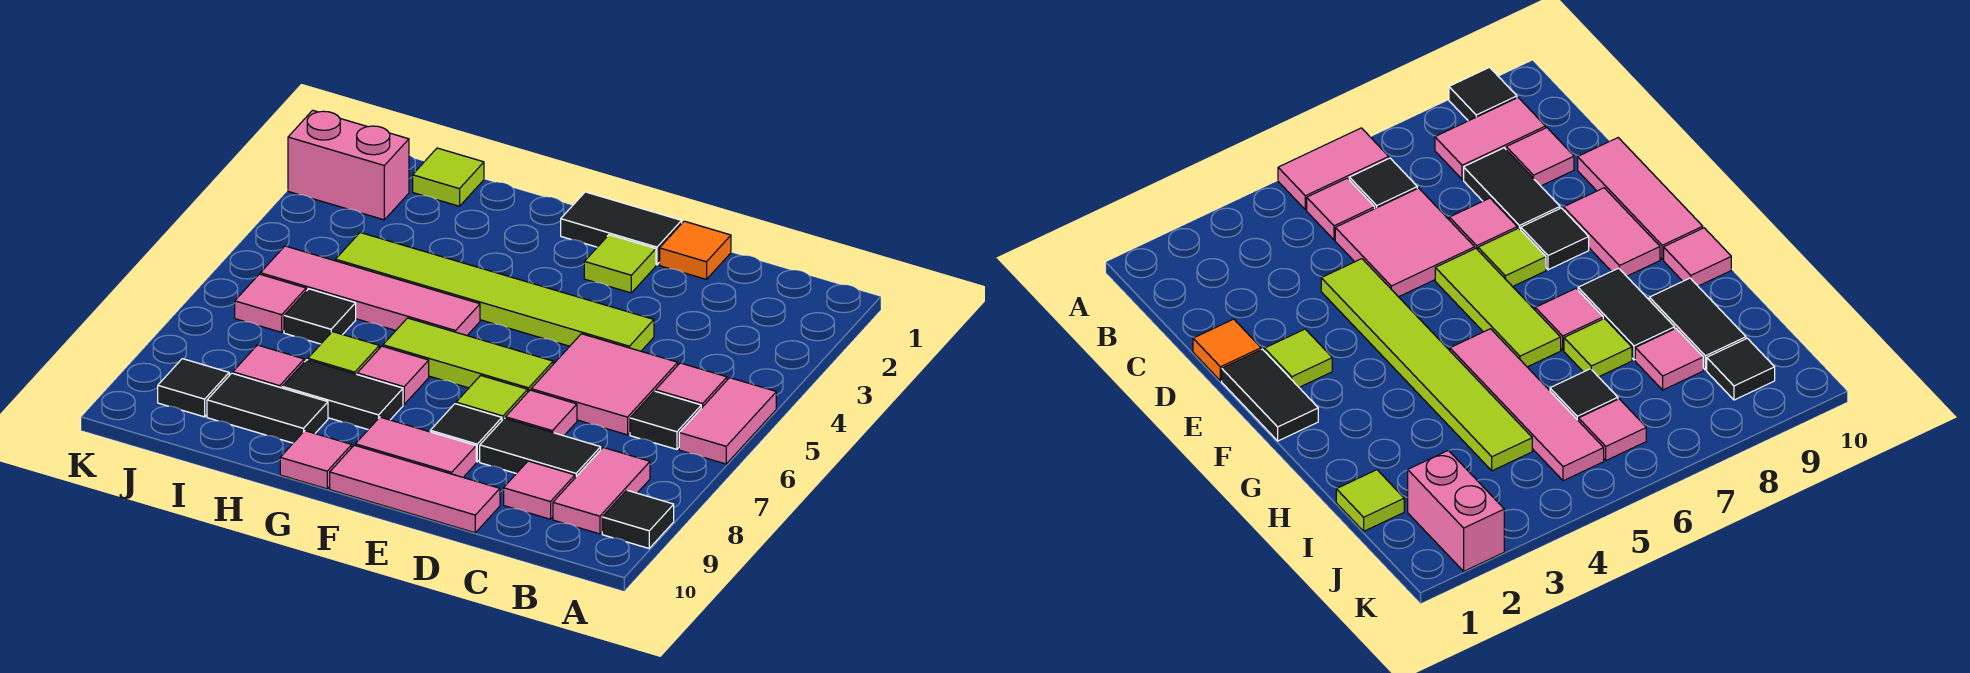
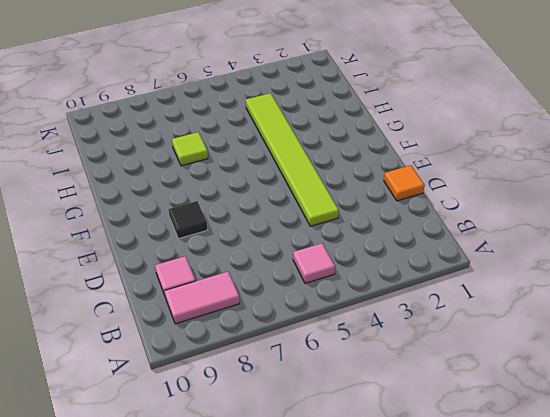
none -> pink tile A5:A6 level 1
none -> black tile A9 level 1
none -> black tile B6 level 1
none -> pink tile C5:D6 level 1

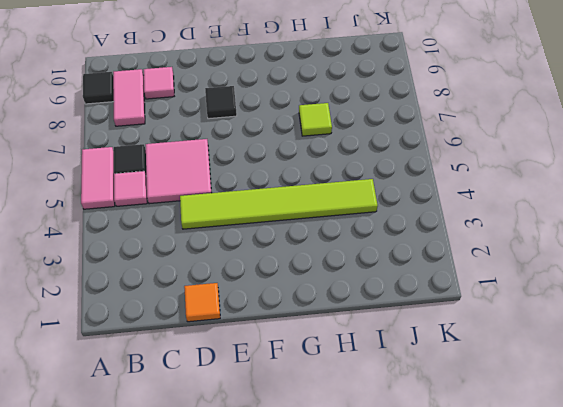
none -> black tile C8:D8 level 1
none -> pink tile D7 level 1
none -> pink tile D10:F10 level 1
none -> black tile E1:F1 level 1

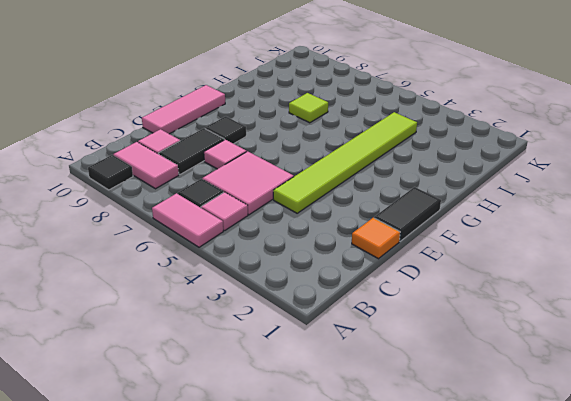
none -> lime tile E2 level 1
none -> lime tile E6:G6 level 1
none -> lime tile E7 level 1
none -> pink tile E9:F9 level 1

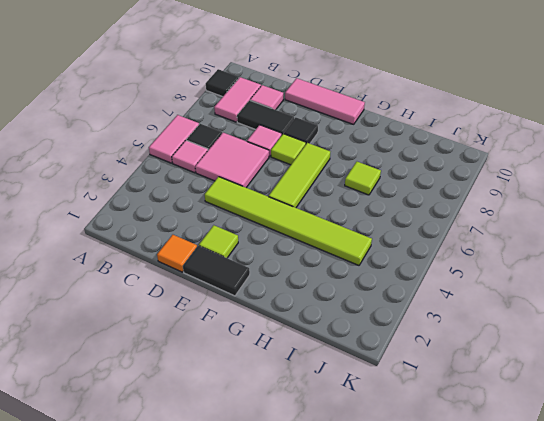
lime tile F5:F7 level 1 -> lime tile E6:G6 level 1
none -> pink tile E9:F9 level 1
none -> pink tile G5:J5 level 1
none -> pink tile G7 level 1
none -> black tile G8:H8 level 1

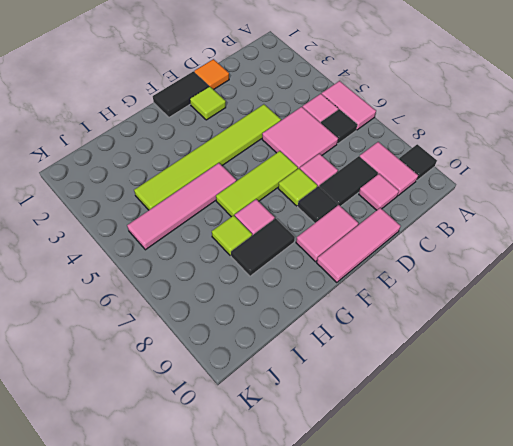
none -> pink tile G10 level 1
none -> black tile H9:I9 level 1
none -> lime tile I1 level 1
none -> black tile I6 level 1

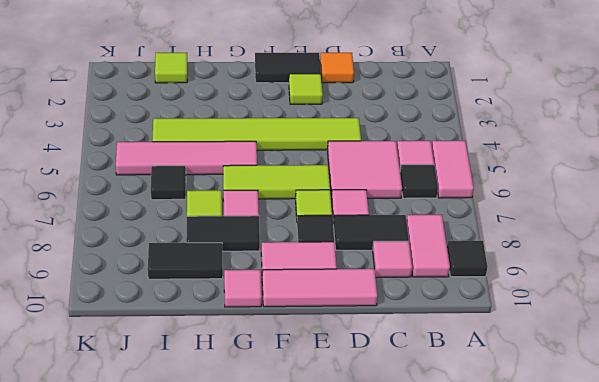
none -> pink tile I8 level 1
none -> pink brick J2:K2 level 1
none -> pink tile J6 level 1
none -> black tile J9 level 1

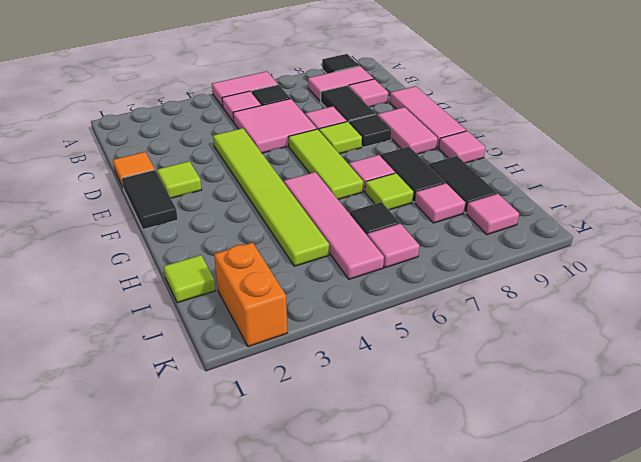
orange brick J2:K2 level 1 -> pink brick J2:K2 level 1
pink tile J9 level 1 -> black tile J9 level 1

